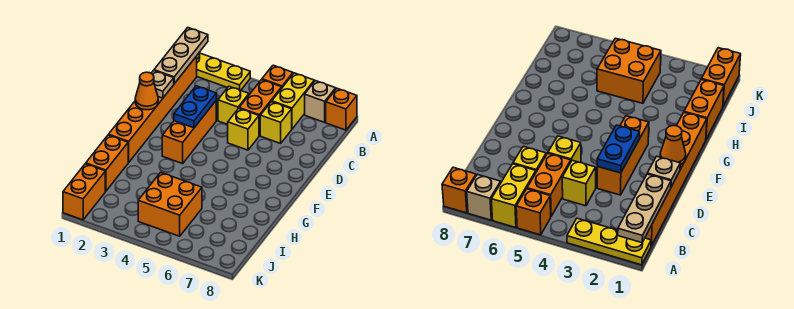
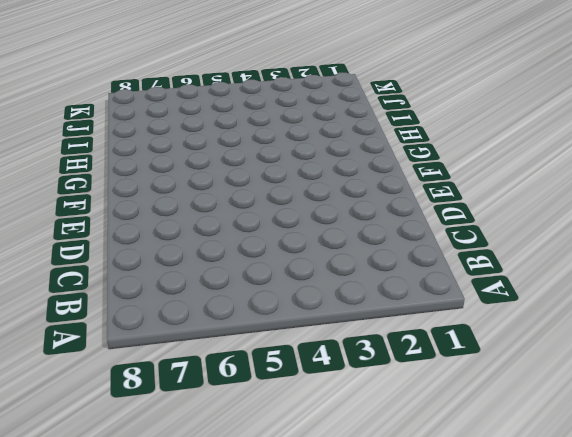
none -> yellow plate A1:A3 level 1
none -> orange brick A5 level 1
none -> yellow brick A6:B6 level 1

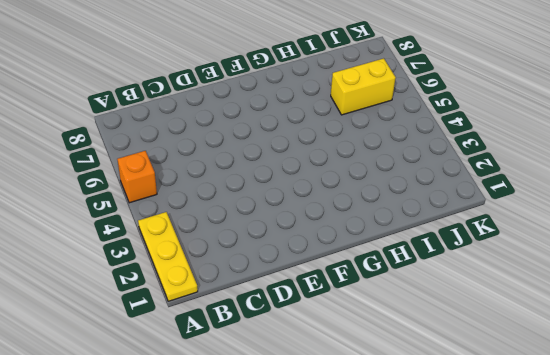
yellow brick I6:J6 level 1 -> yellow brick A6:B6 level 1
none -> tan brick A7 level 1
none -> orange brick A8 level 1
none -> orange brick B1:G1 level 1

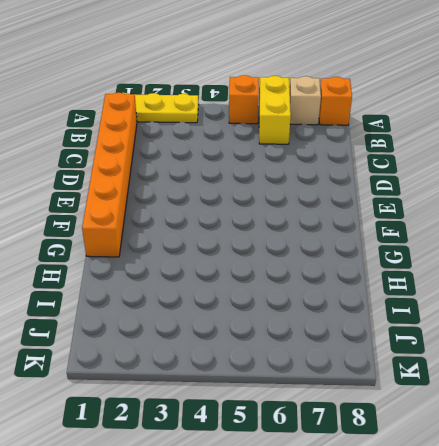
none -> orange brick B5:C5 level 1
none -> yellow brick C4 level 1
none -> yellow brick C6 level 1

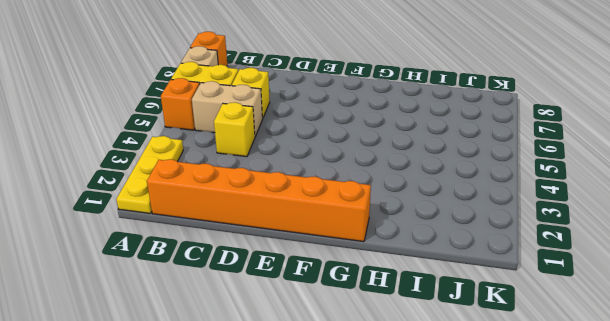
tan brick B5:C5 level 1 -> orange brick B5:C5 level 1
none -> orange brick D3:F3 level 1
none -> yellow brick D5 level 1
none -> orange brick H1:I1 level 1

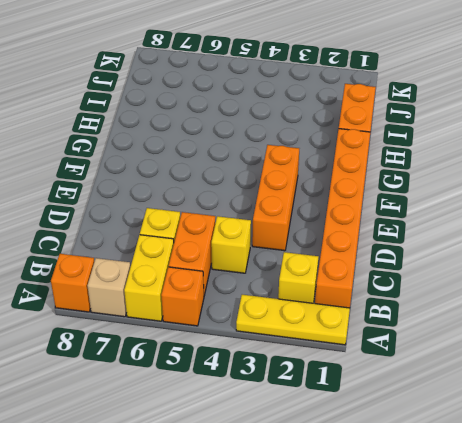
yellow brick B2 level 1 -> yellow brick D5 level 1
none -> orange brick I4:J5 level 1
none -> orange brick J1:K1 level 1
none -> tan plate A1:C1 level 2

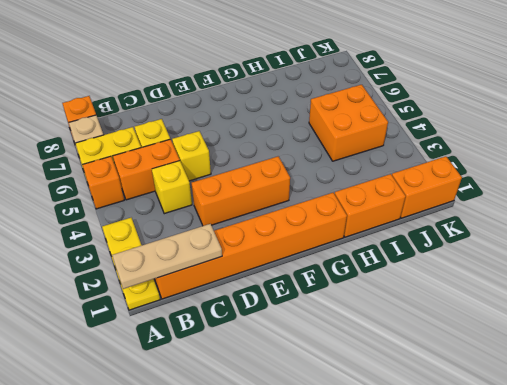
none -> tan plate D1 level 2
none -> blue plate D3:E3 level 2
none -> orange cone E1 level 2

